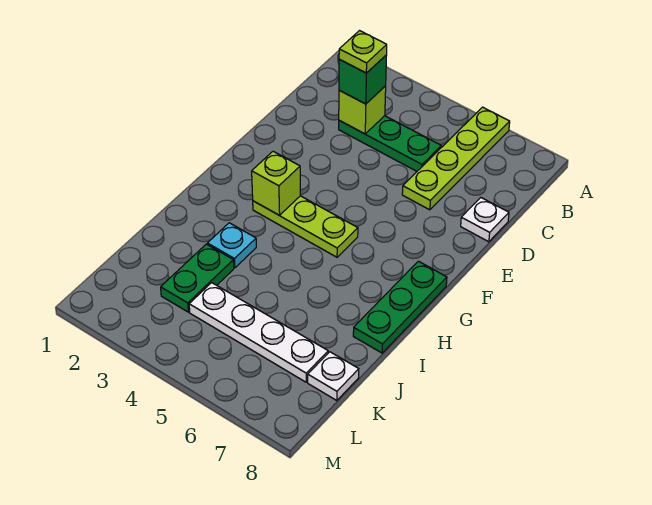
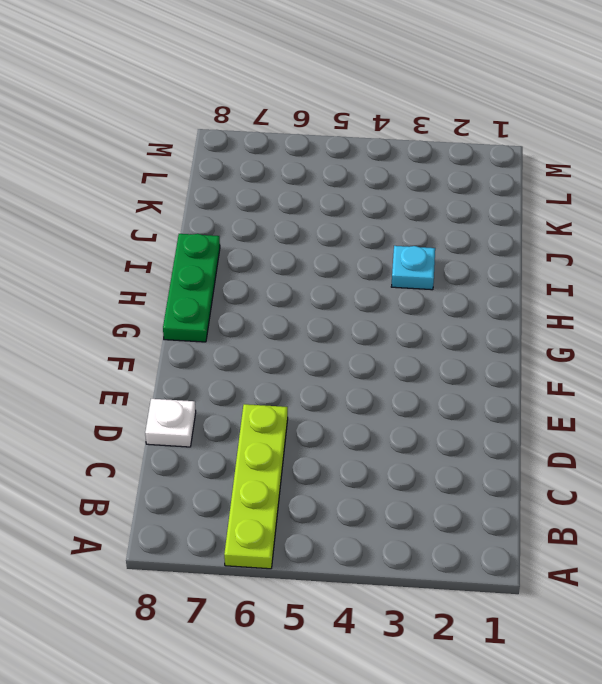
none -> green plate C3:C5 level 1
none -> lime plate G3:G5 level 1
none -> green plate J3:K3 level 1

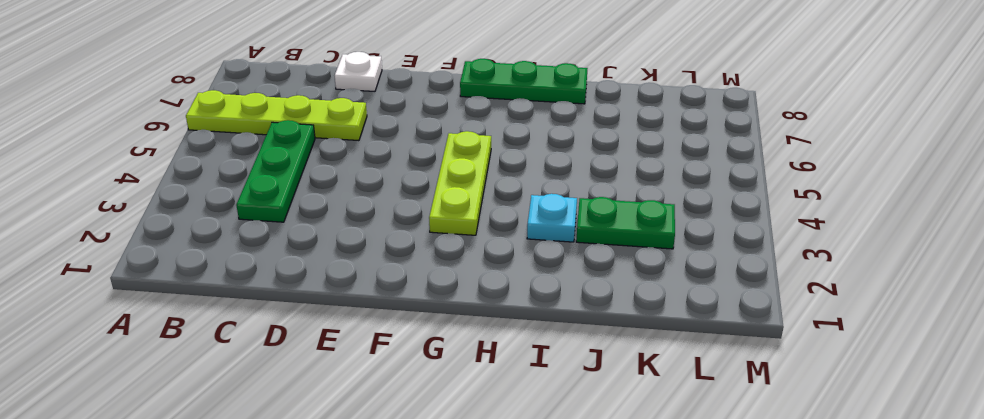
none -> white plate K4:K7 level 1
none -> white plate K8 level 1
none -> lime brick C3 level 2

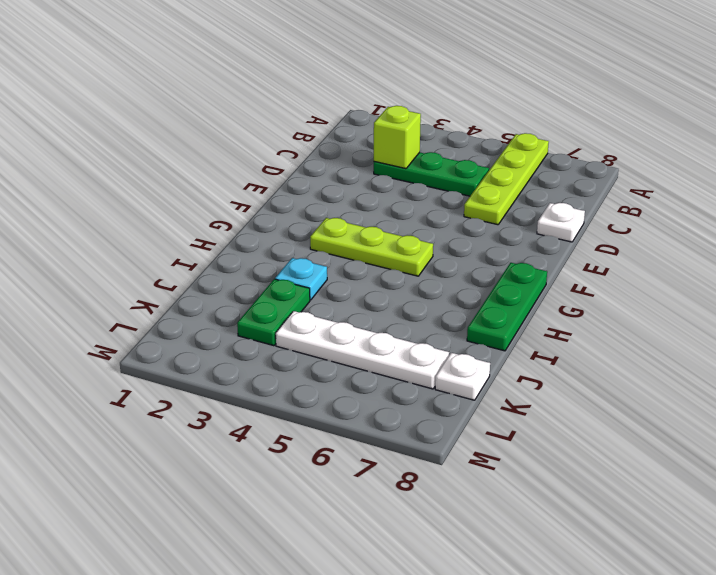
none -> lime brick G3 level 2
none -> green brick C3 level 3
none -> lime plate C3 level 4

